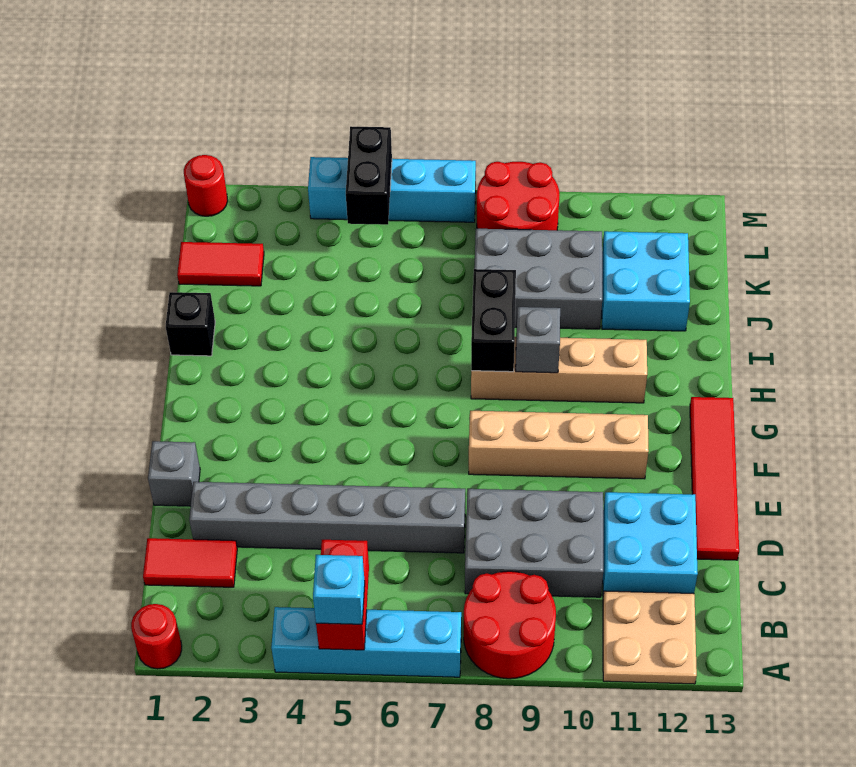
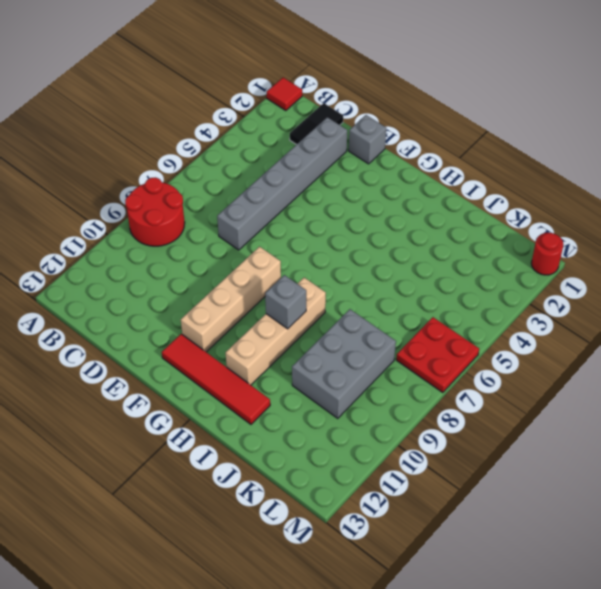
red tile A1 level 1 -> red round brick A1 level 1
black tile C1:C2 level 1 -> red tile C1:C2 level 1
red tile F12:I12 level 1 -> red tile D13:G13 level 1
red plate L6:M7 level 1 -> cyan brick M4:M7 level 1
none -> cyan brick A4:A7 level 1
none -> tan plate A11:B12 level 1
none -> grey brick C8:D10 level 1

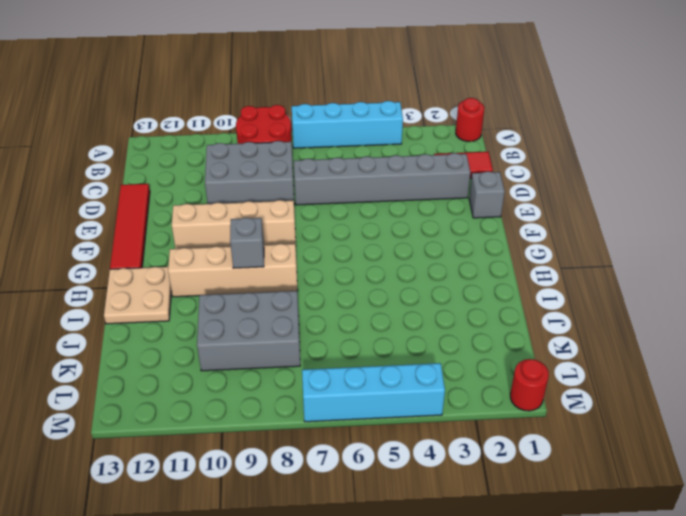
tan plate H12:I13 level 1 -> tan plate A11:B12 level 1
none -> cyan brick C11:D12 level 1
none -> black brick I1 level 1
none -> cyan brick J11:K12 level 1

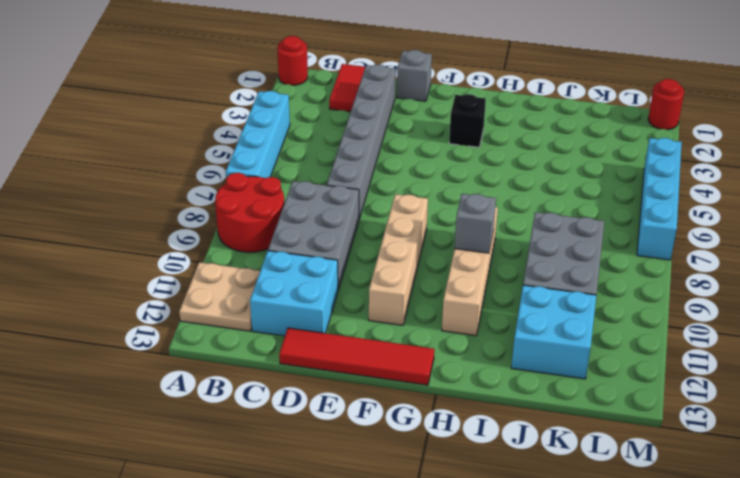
black brick G3 level 1 -> black brick I1 level 1
none -> red tile K1:K2 level 1
none -> red round brick L8:M9 level 1
none -> red brick A5:B5 level 2

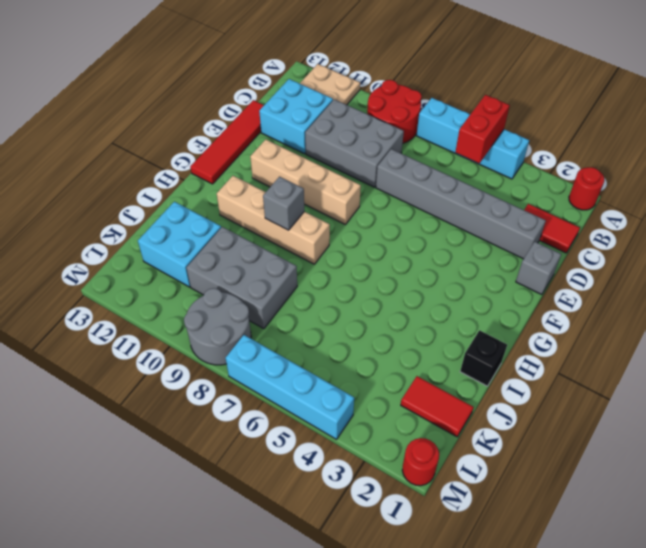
grey round brick L8:M9 level 1 -> red round brick L8:M9 level 1
none -> black brick H8:I8 level 2
none -> black brick L5:M5 level 2
none -> cyan brick A5 level 3

